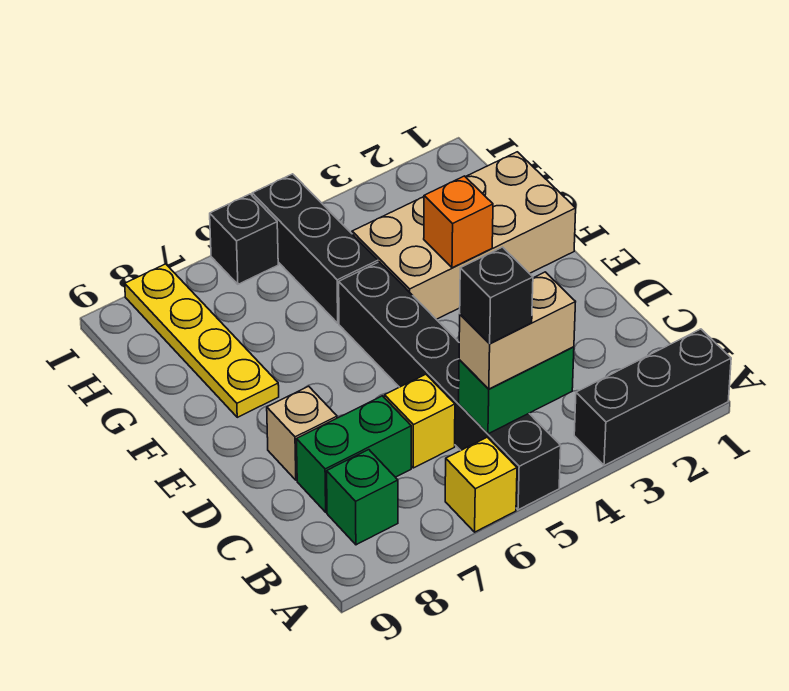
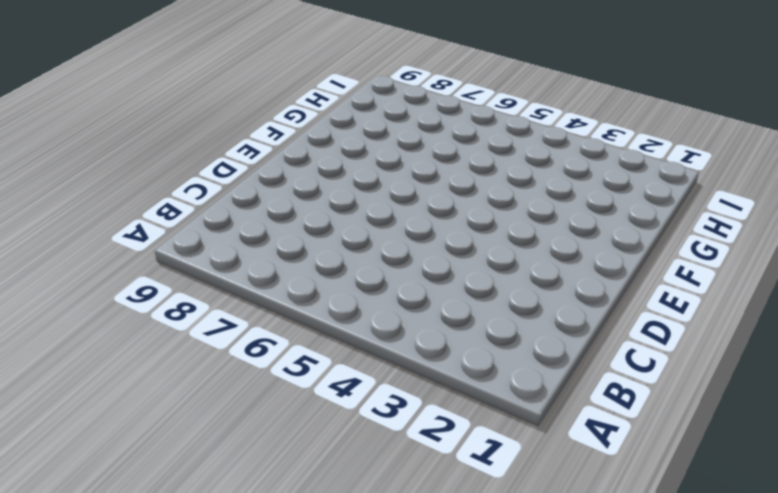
none -> black brick A1:A3 level 1
none -> black brick A5:F5 level 1
none -> yellow brick A6 level 1

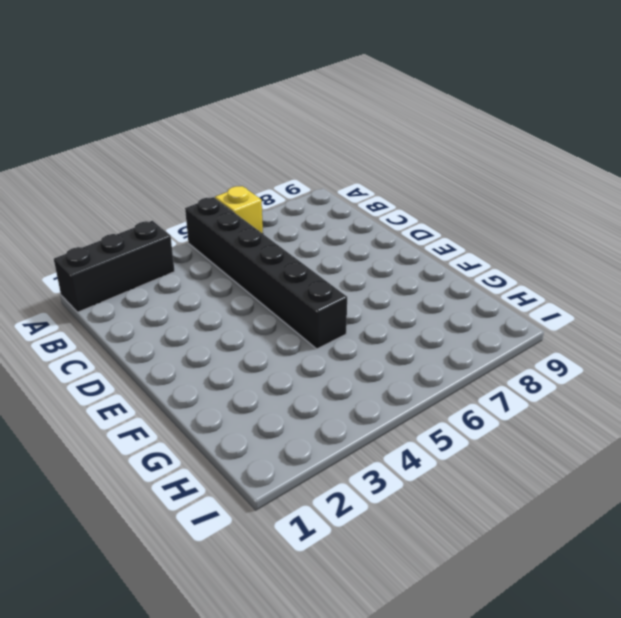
none -> green brick B8 level 1
none -> yellow brick C6 level 1
none -> green brick C7:C8 level 1

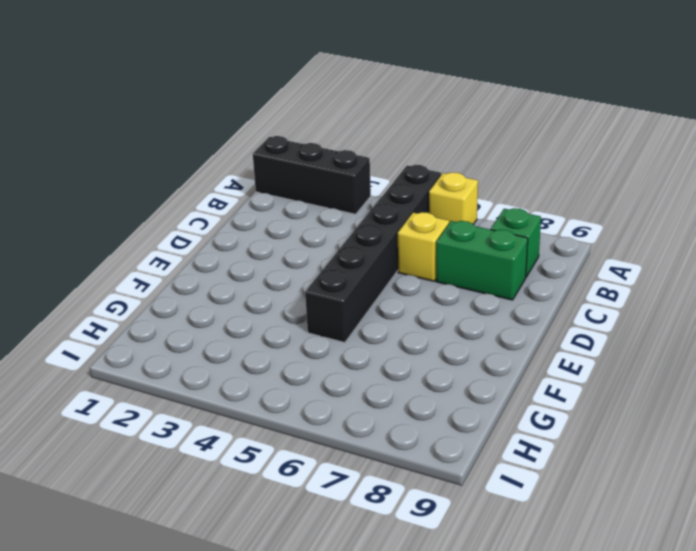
none -> tan brick D8 level 1
none -> tan brick F1:G4 level 1
none -> yellow plate F8:I8 level 1

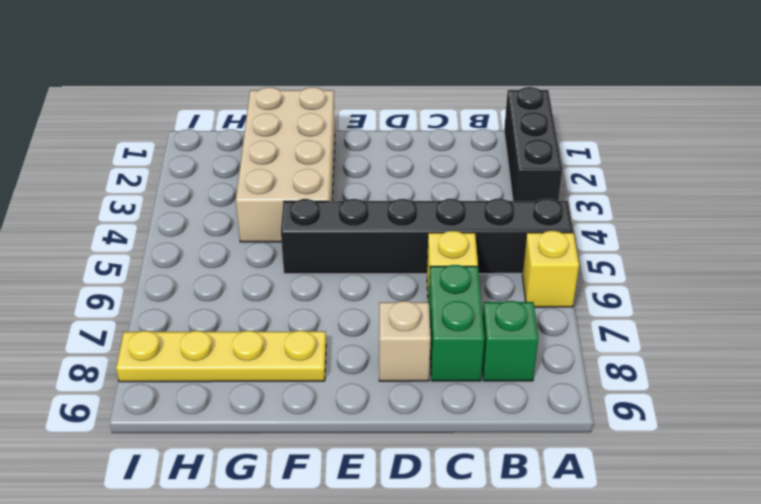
none -> black brick G5:I5 level 1
none -> black brick I6 level 1
none -> green brick B4:B5 level 2

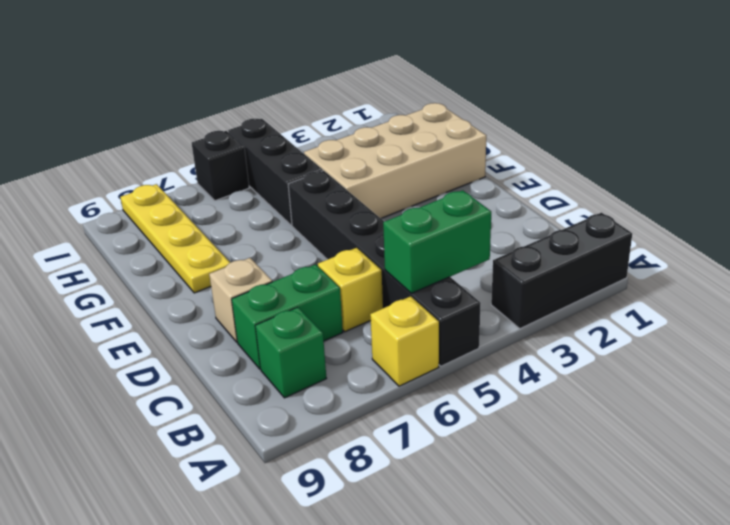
none -> orange brick F3 level 2
none -> tan brick B4:B5 level 3
none -> black brick B5 level 4

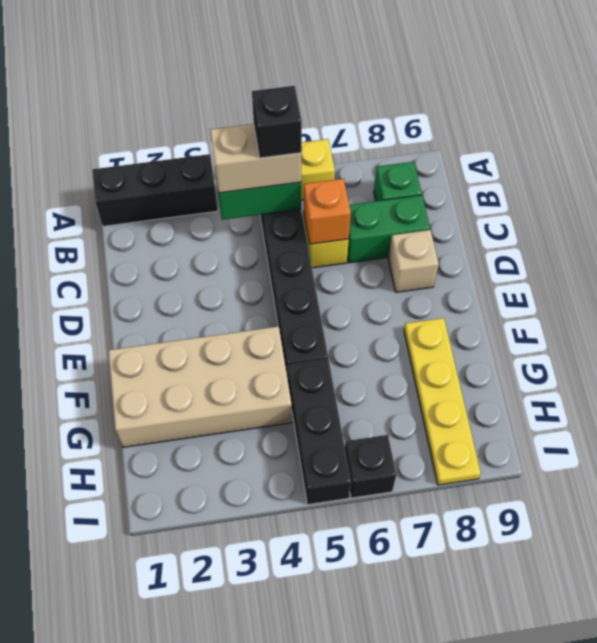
orange brick C6 level 2 -> orange brick F3 level 2

